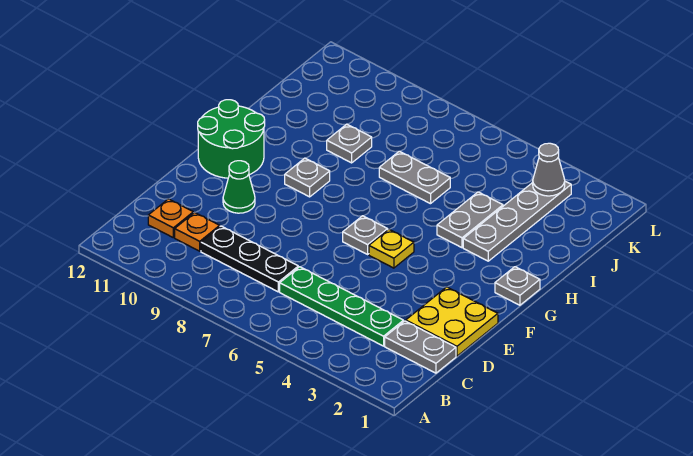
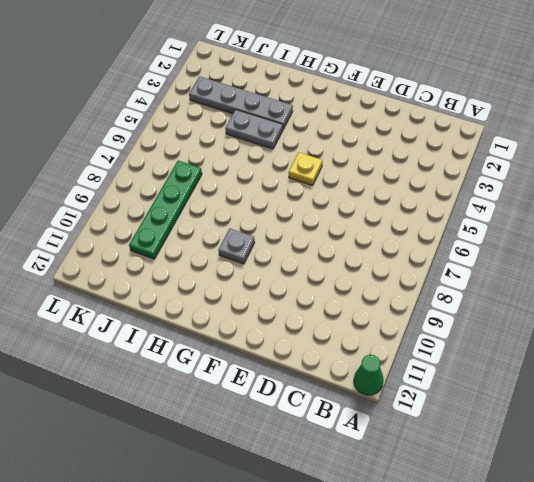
green cone A12 level 1 -> green cone E10 level 1
green plate J7:J10 level 1 -> green plate C3:C6 level 1
none -> grey plate C1:C2 level 1
none -> black plate C7:C9 level 1
none -> orange plate C10 level 1

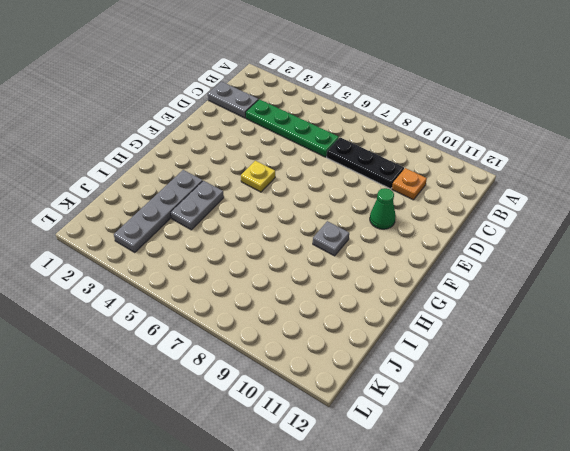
none -> orange plate C11 level 1
none -> yellow plate D1:E2 level 1
none -> grey plate F6 level 1

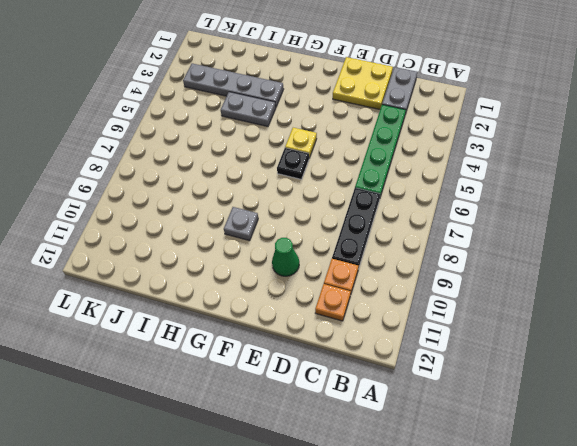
black plate F6 level 1 -> grey plate F6 level 1
none -> green round brick F11:G12 level 1
none -> grey plate G1 level 1
none -> grey plate I6:I7 level 1

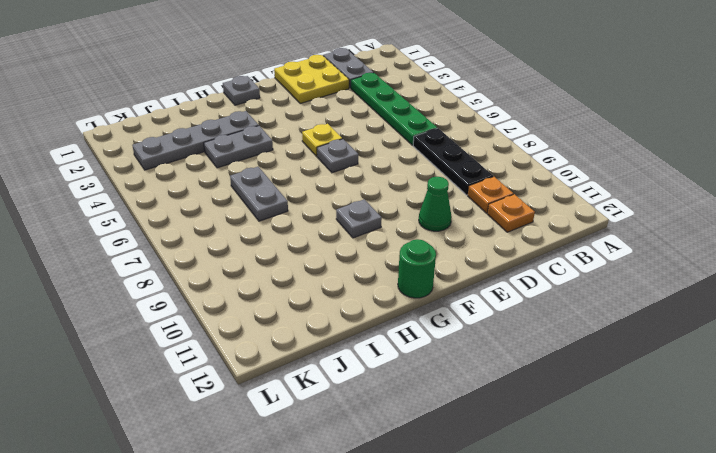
green round brick G12 level 1 -> green round brick F11:G12 level 1
none -> grey plate I9 level 1
none -> grey cone K3 level 2

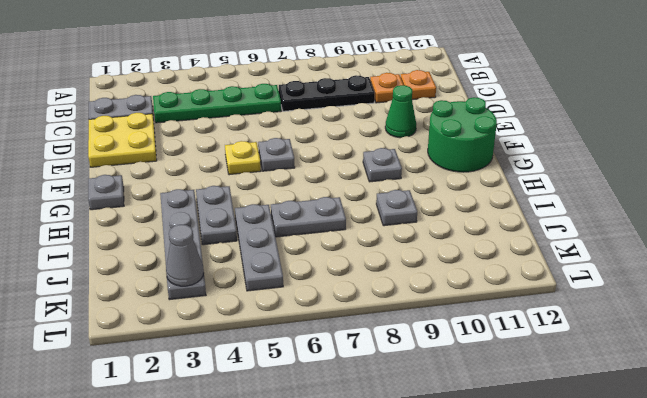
grey plate I5:K5 level 1 -> none

